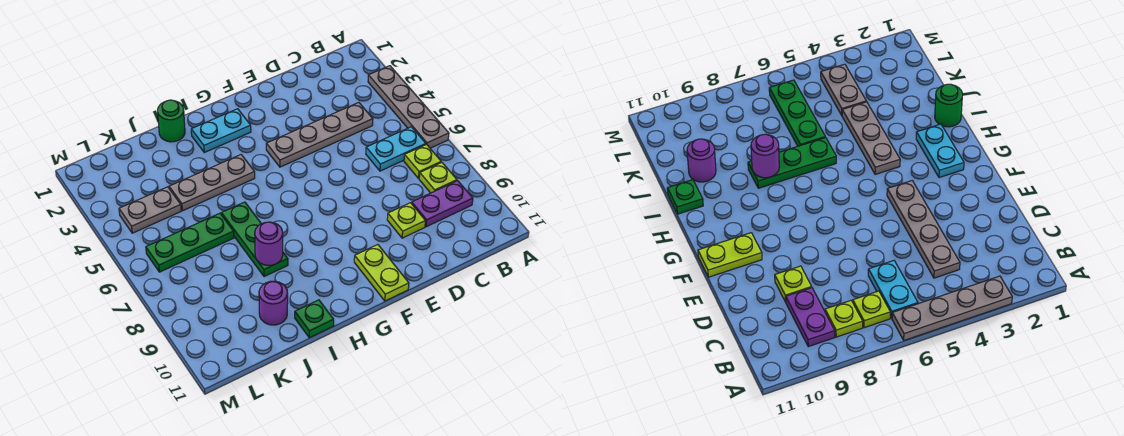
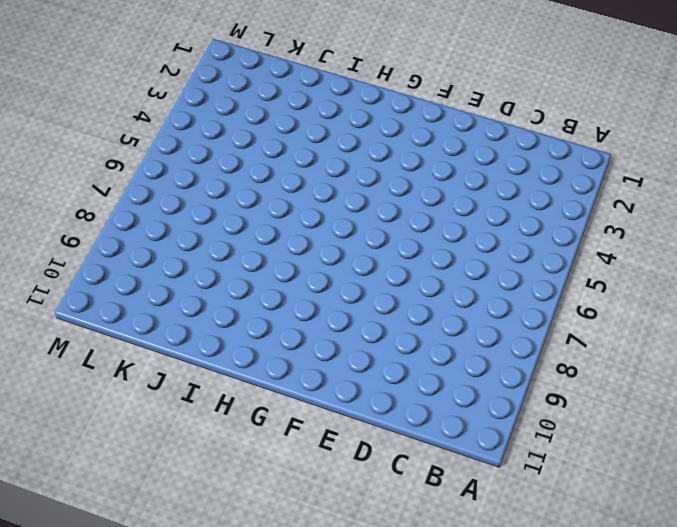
none -> grey plate A3:A6 level 1
none -> cyan plate B6:C6 level 1
none -> lime plate B7 level 1

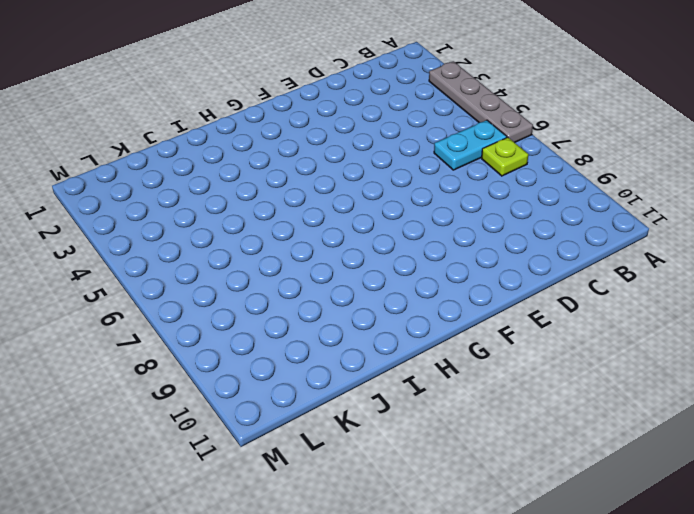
none -> lime plate B8 level 1
none -> purple plate B9:C9 level 1
none -> grey plate C4:F4 level 1

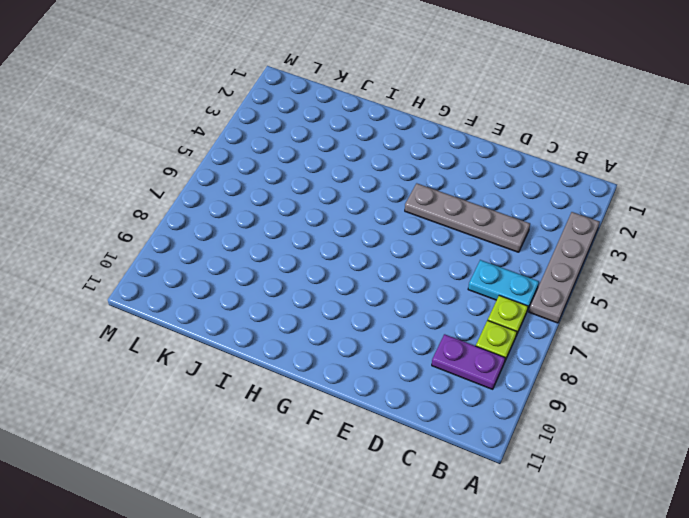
none -> lime plate D9 level 1
none -> lime plate F10:F11 level 1
none -> cyan plate G2:H2 level 1

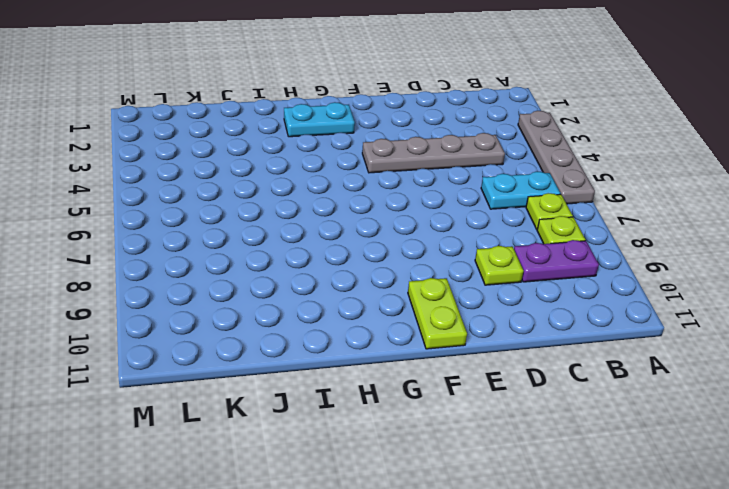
none -> grey plate H4:J4 level 1
none -> green round brick I1 level 1
none -> green plate I6:I8 level 1

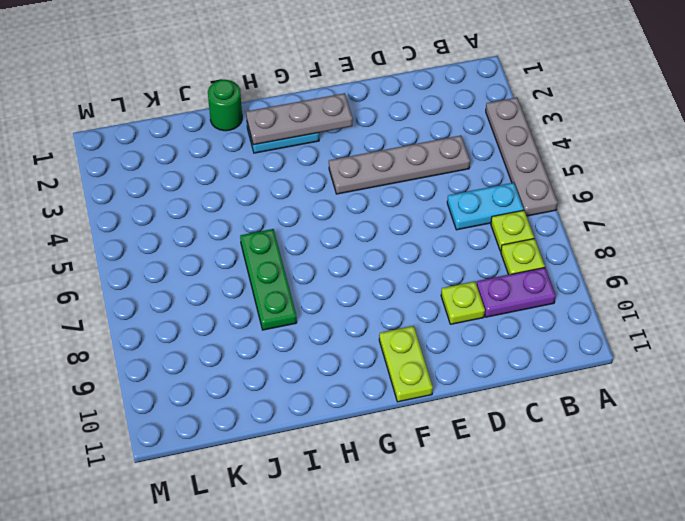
grey plate F2:H2 level 2 -> grey plate H4:J4 level 1
none -> green plate I11 level 1
none -> green plate J6:L6 level 1
none -> purple round brick J10 level 1

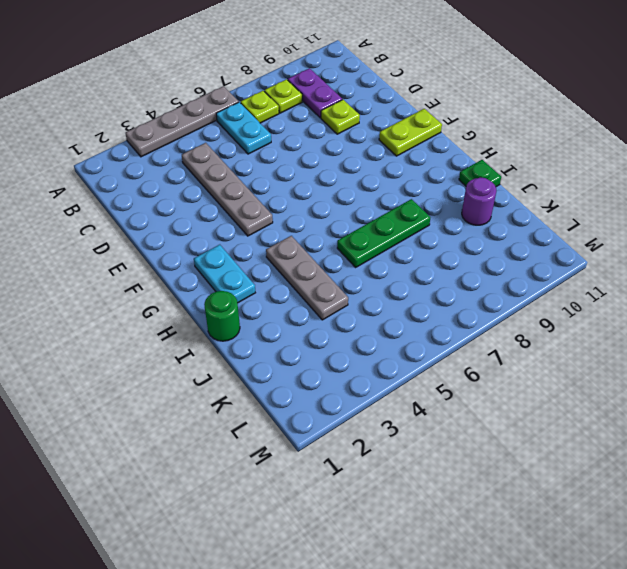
none -> green plate J6:L6 level 1
none -> grey plate K4:L4 level 1
none -> purple round brick I8 level 2

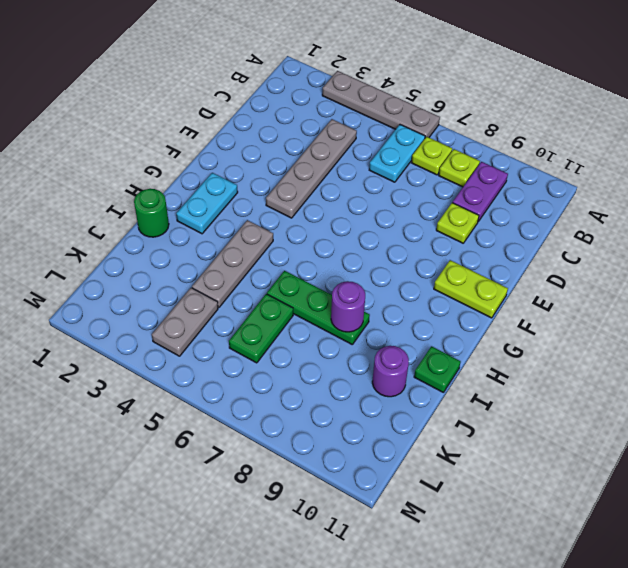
green plate J6:K6 level 1 -> green plate J6:L6 level 1

